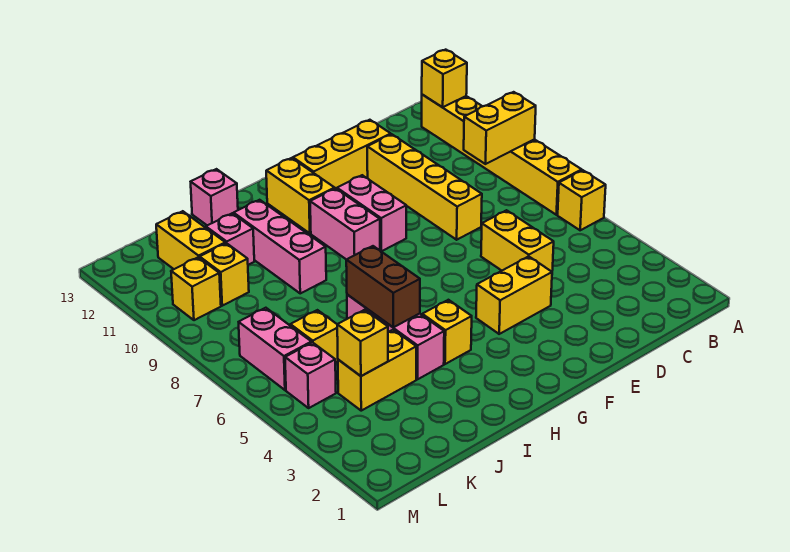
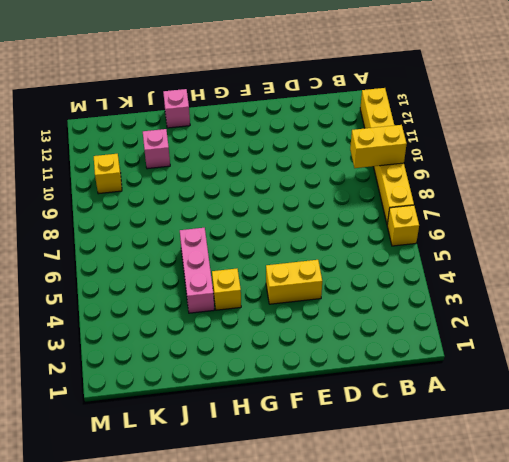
none -> yellow brick D5:D6 level 1
none -> yellow brick D8:D11 level 1
none -> yellow brick D12:F12 level 1

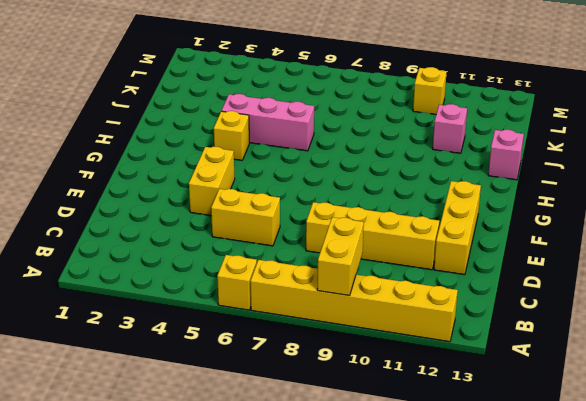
none -> pink brick F9:F10 level 1
none -> pink brick G9:G10 level 1
none -> yellow brick G11:G12 level 1

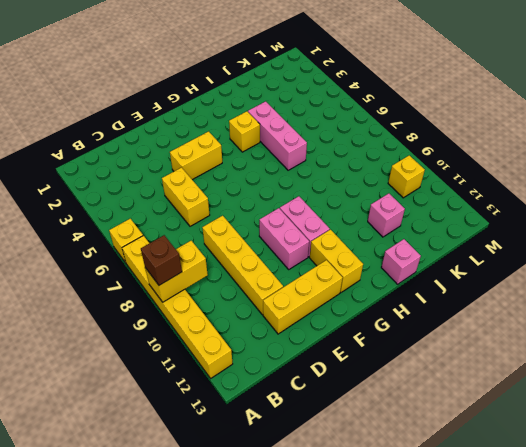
brown brick A9 level 3 -> none
none -> pink brick I9:I11 level 1
none -> yellow brick J4:K4 level 1
none -> yellow brick K6 level 1

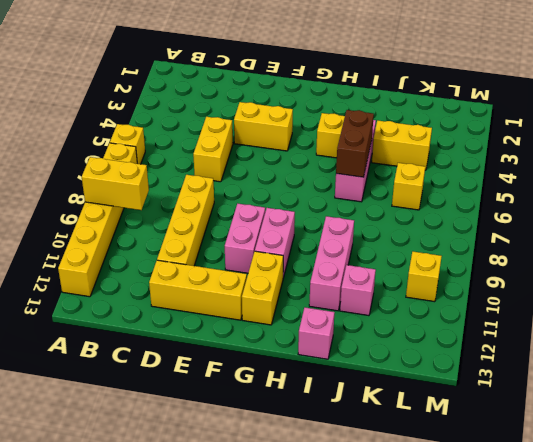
none -> yellow brick K10 level 1
none -> yellow brick K11:K12 level 1
none -> pink brick L5 level 1

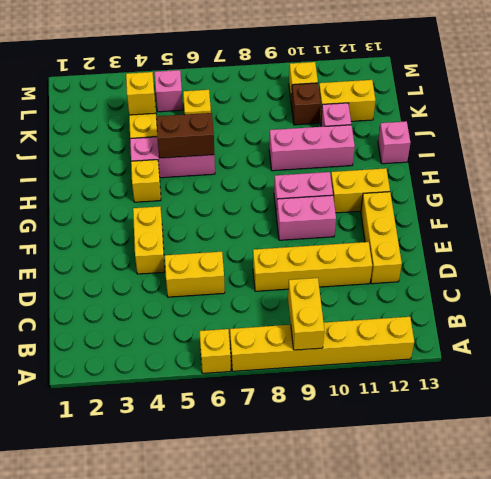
brown brick K10 level 1 -> yellow brick K10 level 1
none -> pink brick L6:L7 level 1
none -> yellow brick A12 level 2

